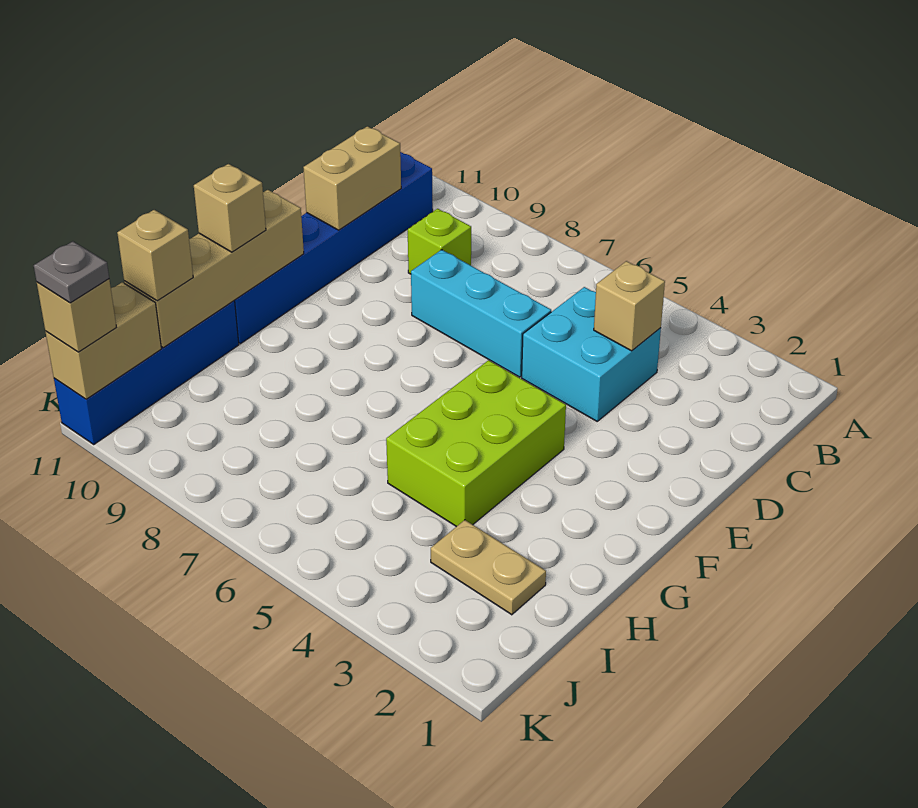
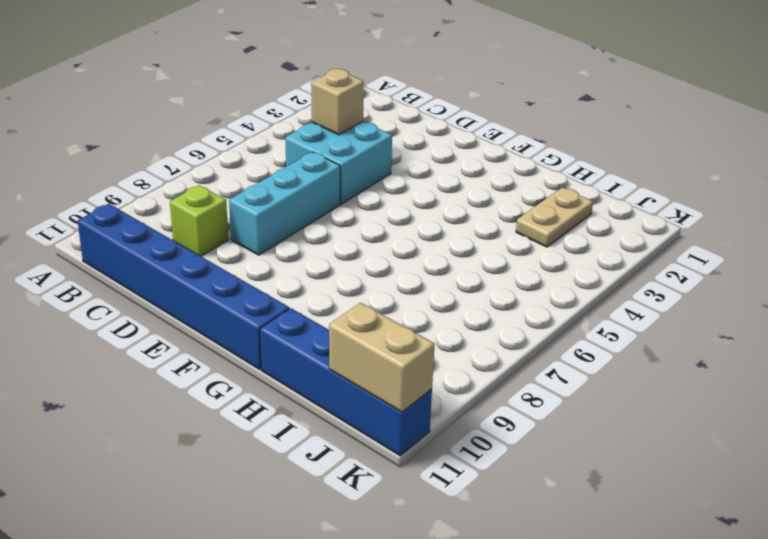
none -> lime brick F4:H5 level 1
none -> tan brick C11:D11 level 2
none -> tan brick F11:I11 level 2

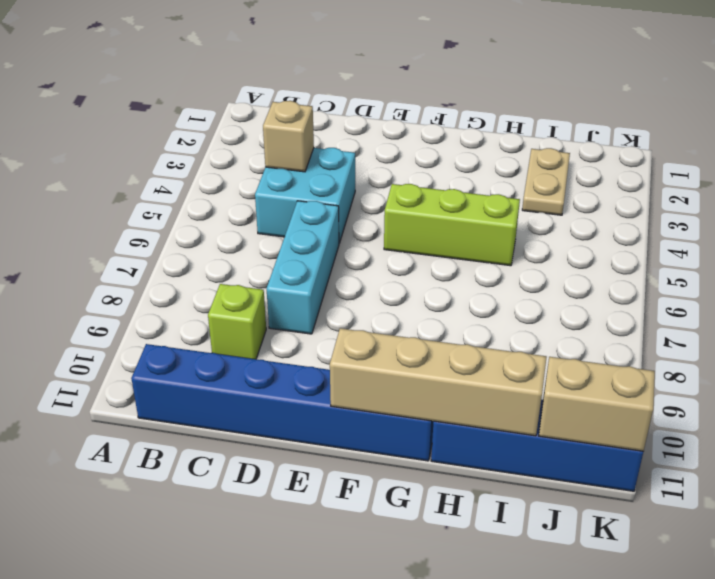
lime brick F5:H5 level 1 -> lime brick F4:H5 level 1
none -> tan brick C11:D11 level 2
none -> tan brick G11 level 3
none -> tan brick I11 level 3

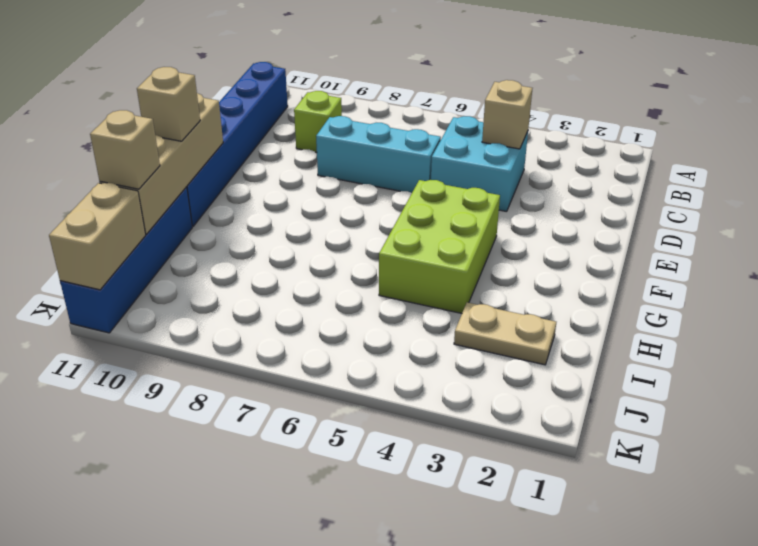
none -> tan brick C11:D11 level 2
none -> tan brick K11 level 3
none -> grey plate K11 level 4

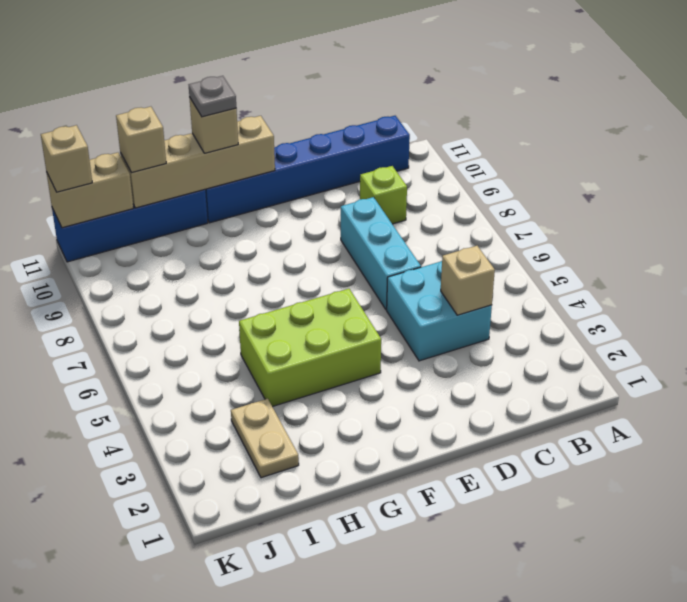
grey plate G11 level 4 -> grey plate K11 level 4
none -> tan brick C11:D11 level 2

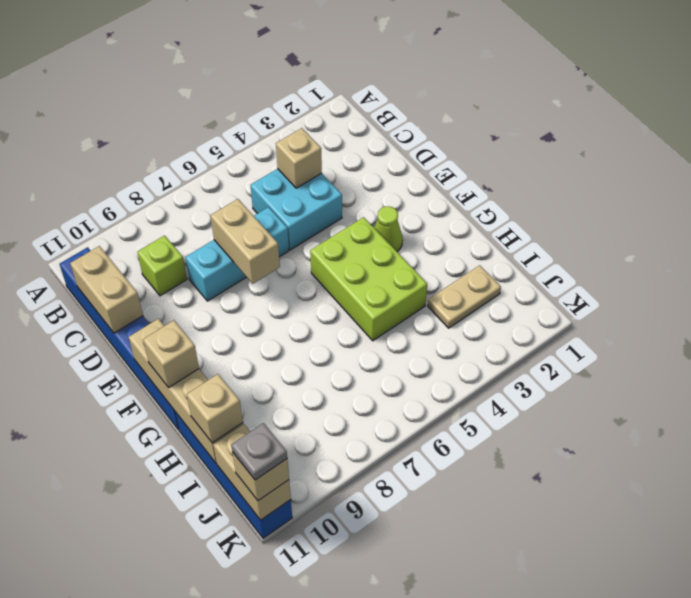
tan brick D7:E7 level 2 -> none
lime cone F3 level 1 -> none

